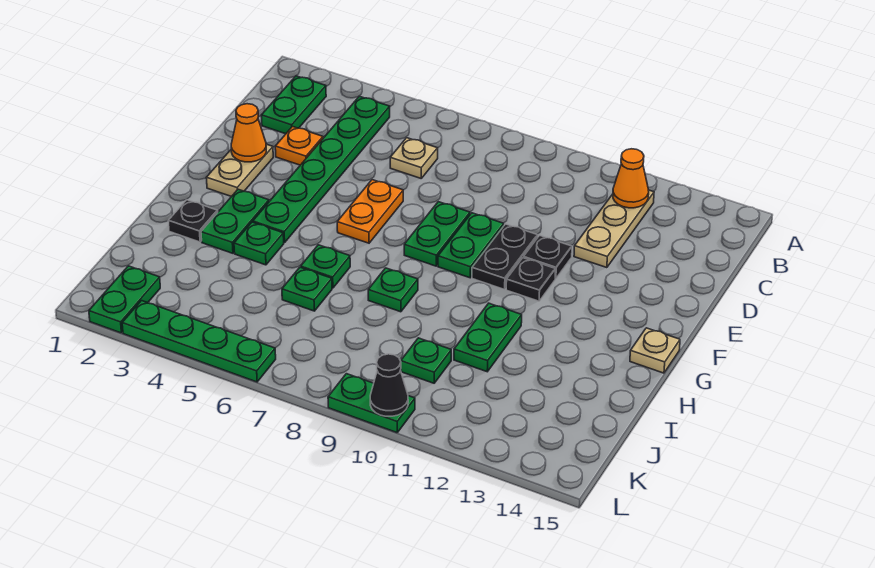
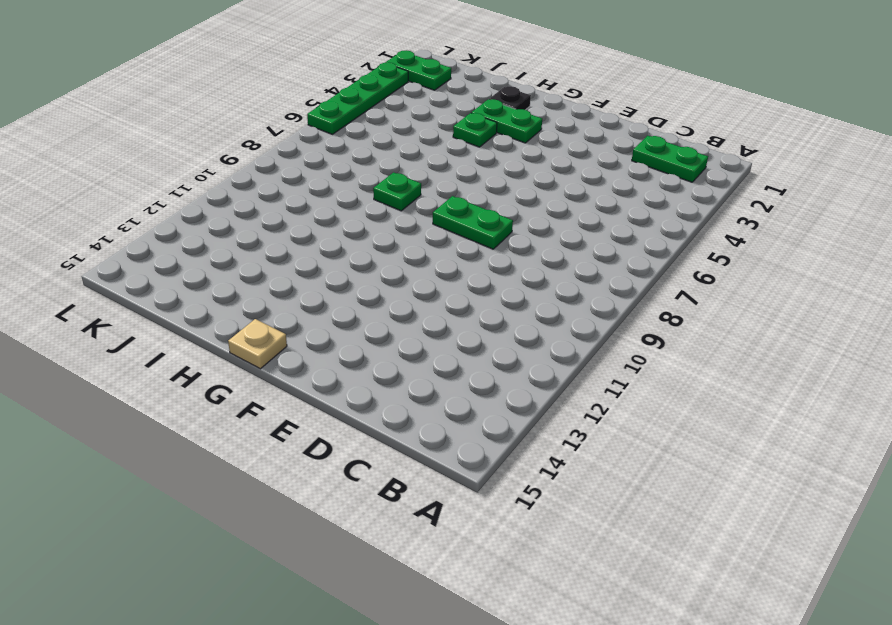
none -> green plate B4:G4 level 1
none -> tan plate B12:D12 level 1
none -> tan plate C6 level 1

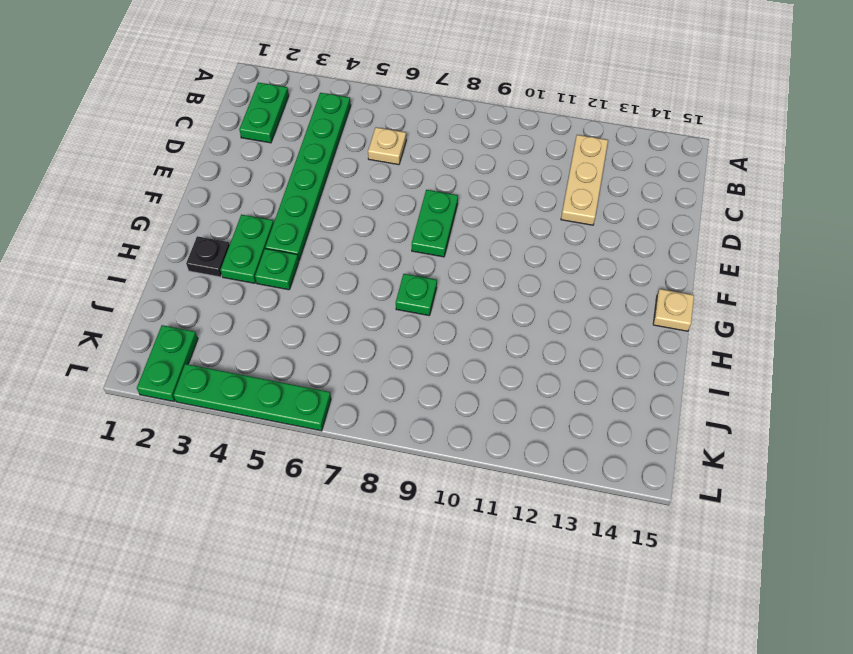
none -> orange plate D3 level 1
none -> tan plate E2:F2 level 1
none -> orange plate E6:F6 level 1

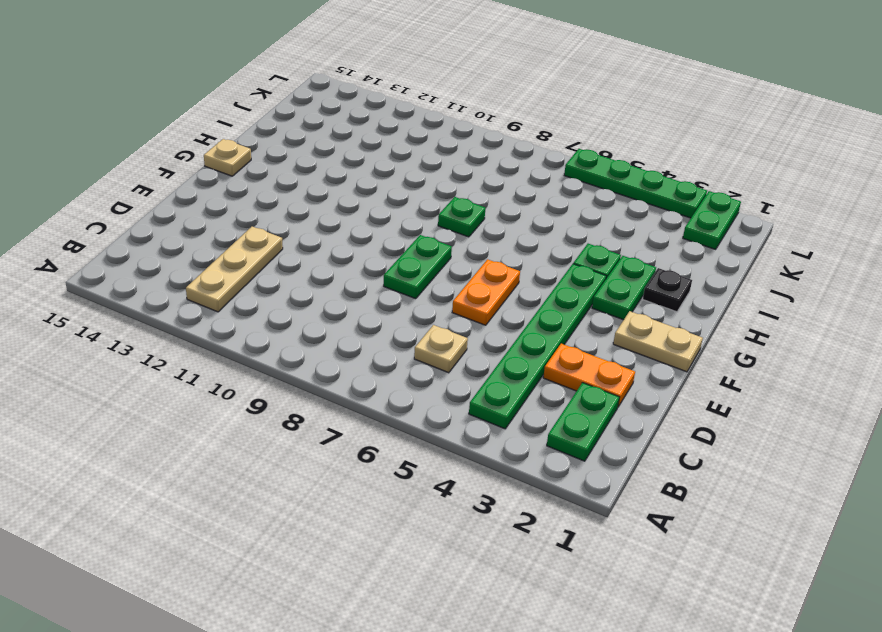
orange plate D2:D3 level 1 -> orange plate D3 level 1
tan plate F1:F2 level 1 -> tan plate E2:F2 level 1
none -> green plate E9:F9 level 1
none -> black plate E10:F10 level 1
none -> black plate E11 level 1

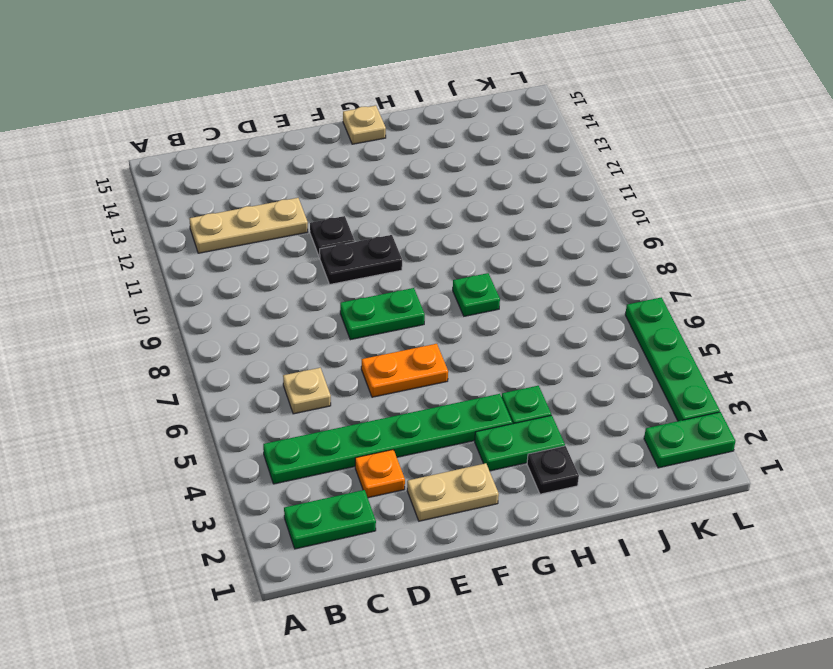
none -> green plate E9:F9 level 1
none -> black plate F11 level 1
none -> green plate H6 level 1

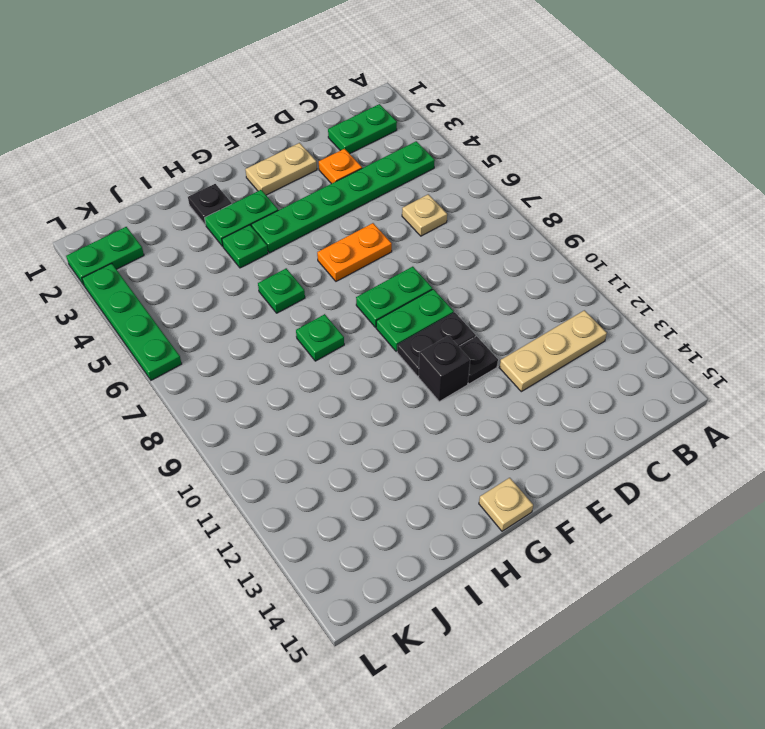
black brick F11 level 1 -> black plate F11 level 1
none -> green plate H11:I11 level 1
none -> green plate I6 level 1
none -> green plate J10 level 1

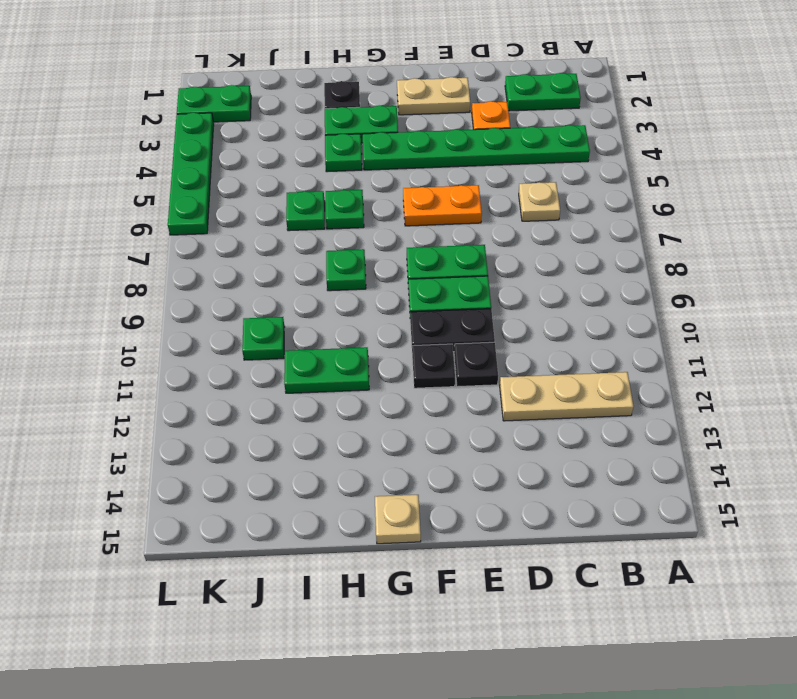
none -> green plate L9:L10 level 1
none -> orange cone B12 level 2
none -> orange cone E2 level 2

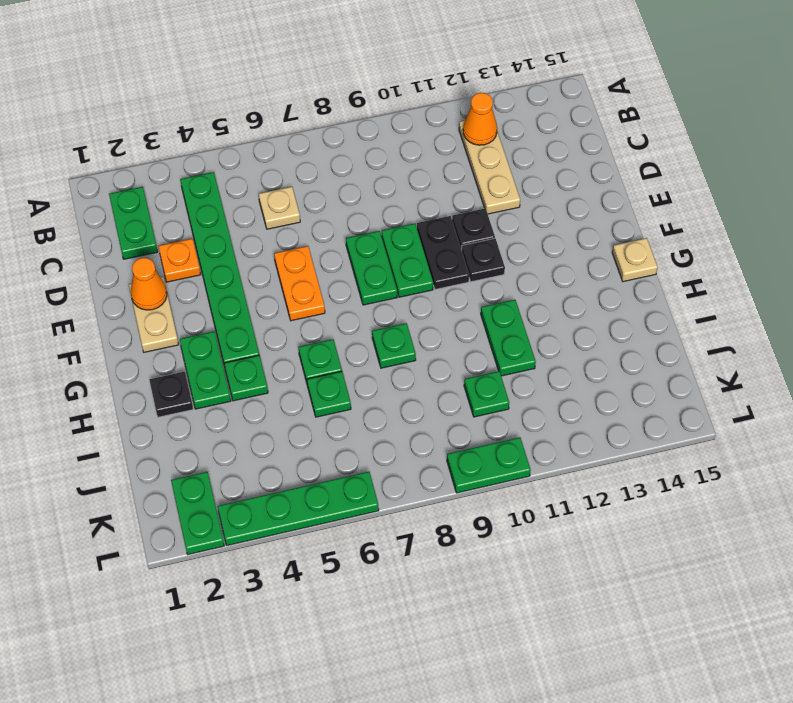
none -> black cone L10 level 2

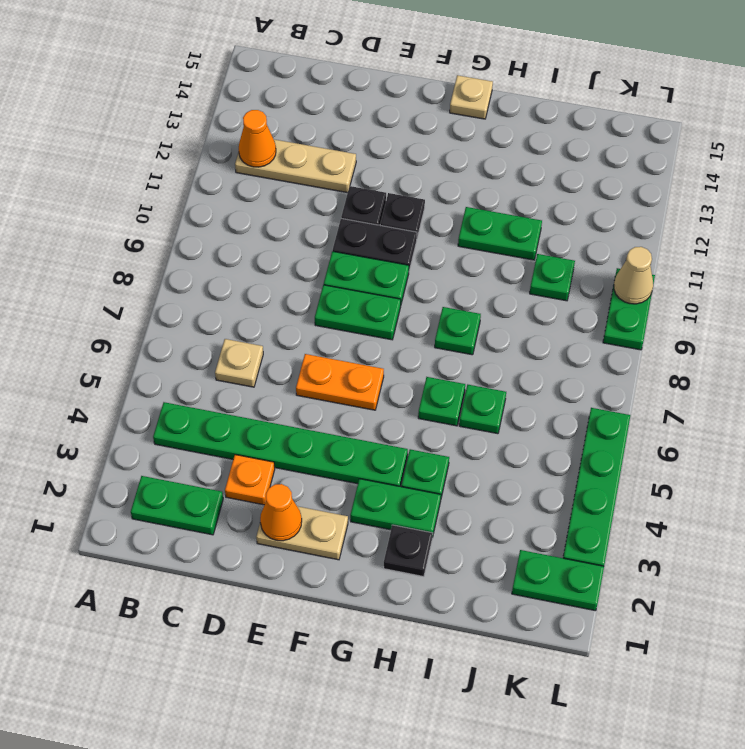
tan cone L10 level 2 -> black cone L10 level 2

